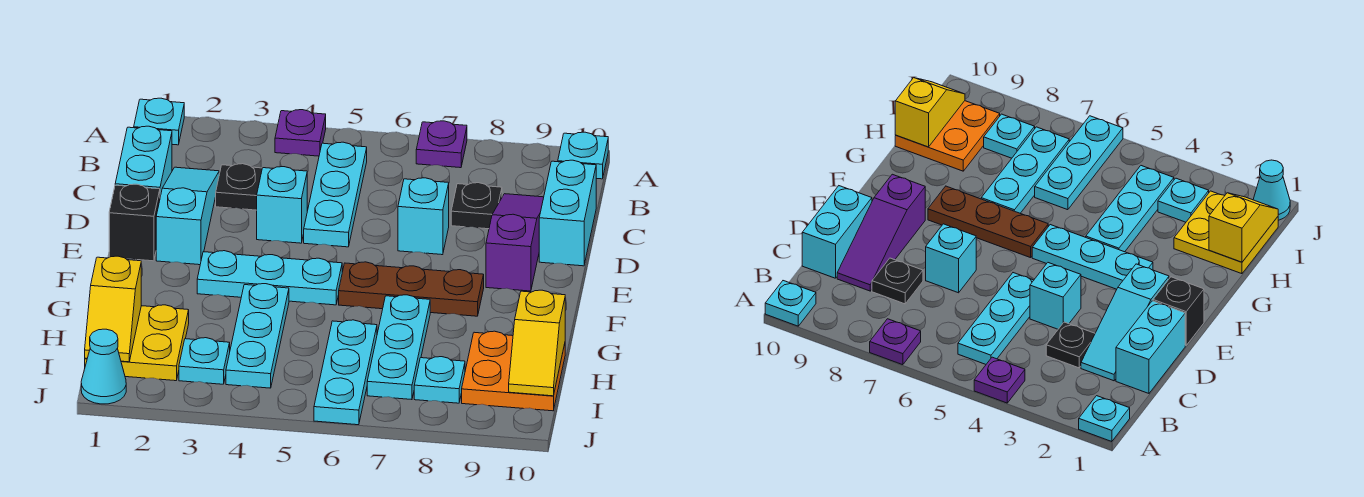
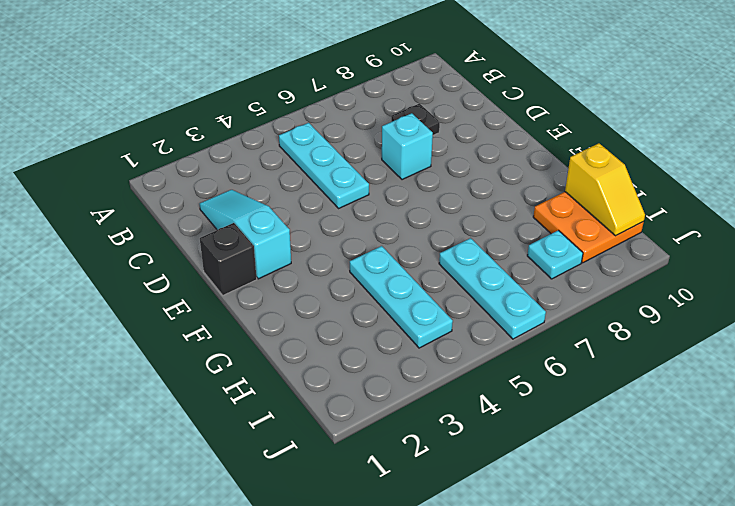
none -> cyan plate A1 level 1
none -> purple plate A4 level 1
none -> purple plate A7 level 1

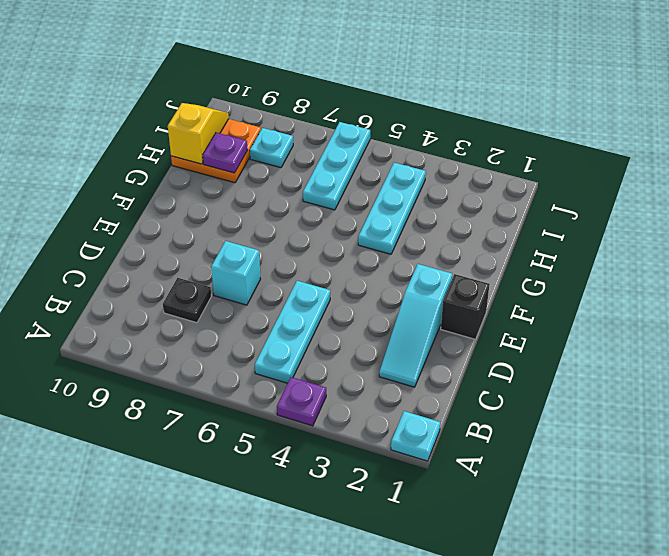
purple plate H9 level 2 -> purple plate A7 level 1
none -> cyan plate A10 level 1
none -> cyan brick C1:D1 level 1
none -> black plate C3 level 1

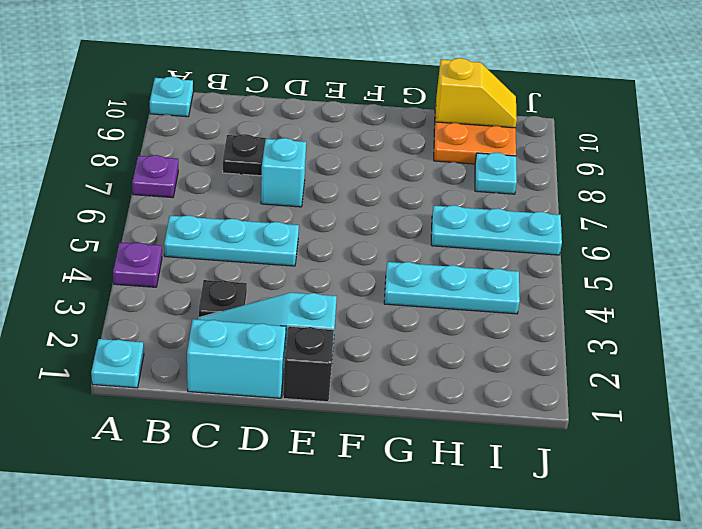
none -> purple slope C9:E9 level 1 top E
none -> cyan brick C10:D10 level 1
none -> cyan brick D4 level 1

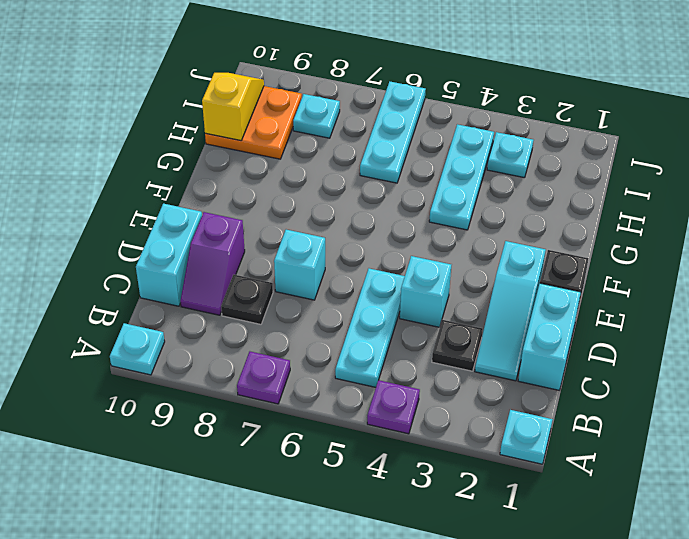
purple slope C9:D9 level 1 top D -> purple slope C9:E9 level 1 top E
none -> cyan plate F3:F5 level 1
none -> brown plate F6:F8 level 1
none -> cyan plate G7:I7 level 1

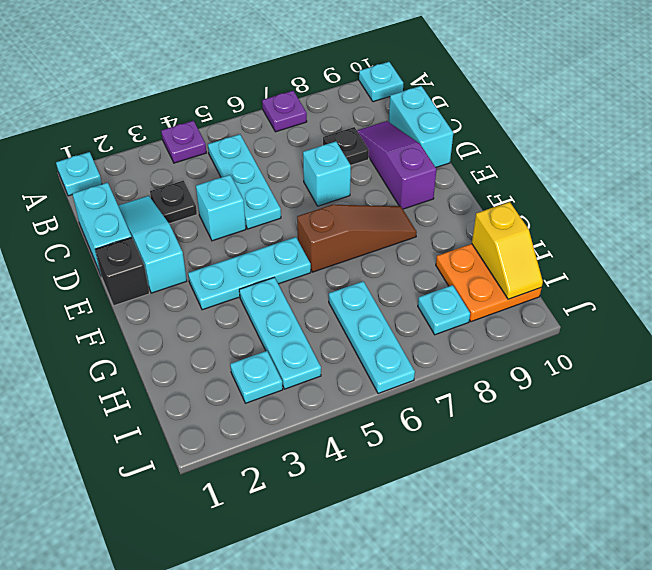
brown slope F6:F8 level 1 top 6 -> brown plate F6:F8 level 1
none -> cyan plate G7:I7 level 1
none -> yellow plate H1:I2 level 1
none -> cyan cone J1 level 1

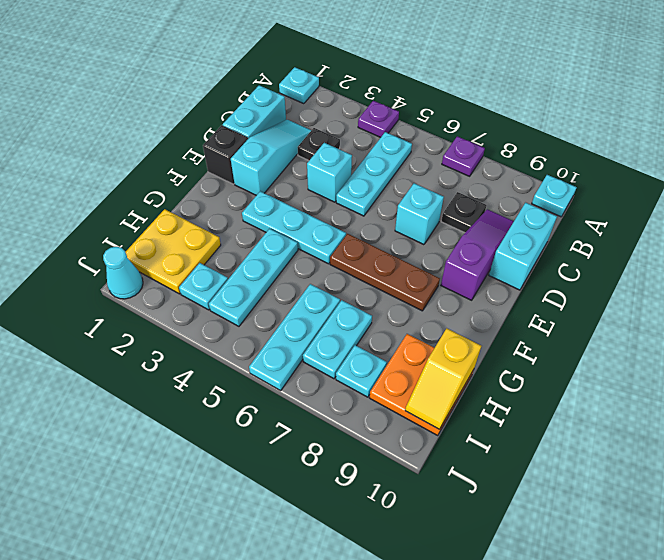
cyan plate H7:I7 level 1 -> cyan plate G7:I7 level 1
none -> yellow slope H1:I1 level 2 top H

